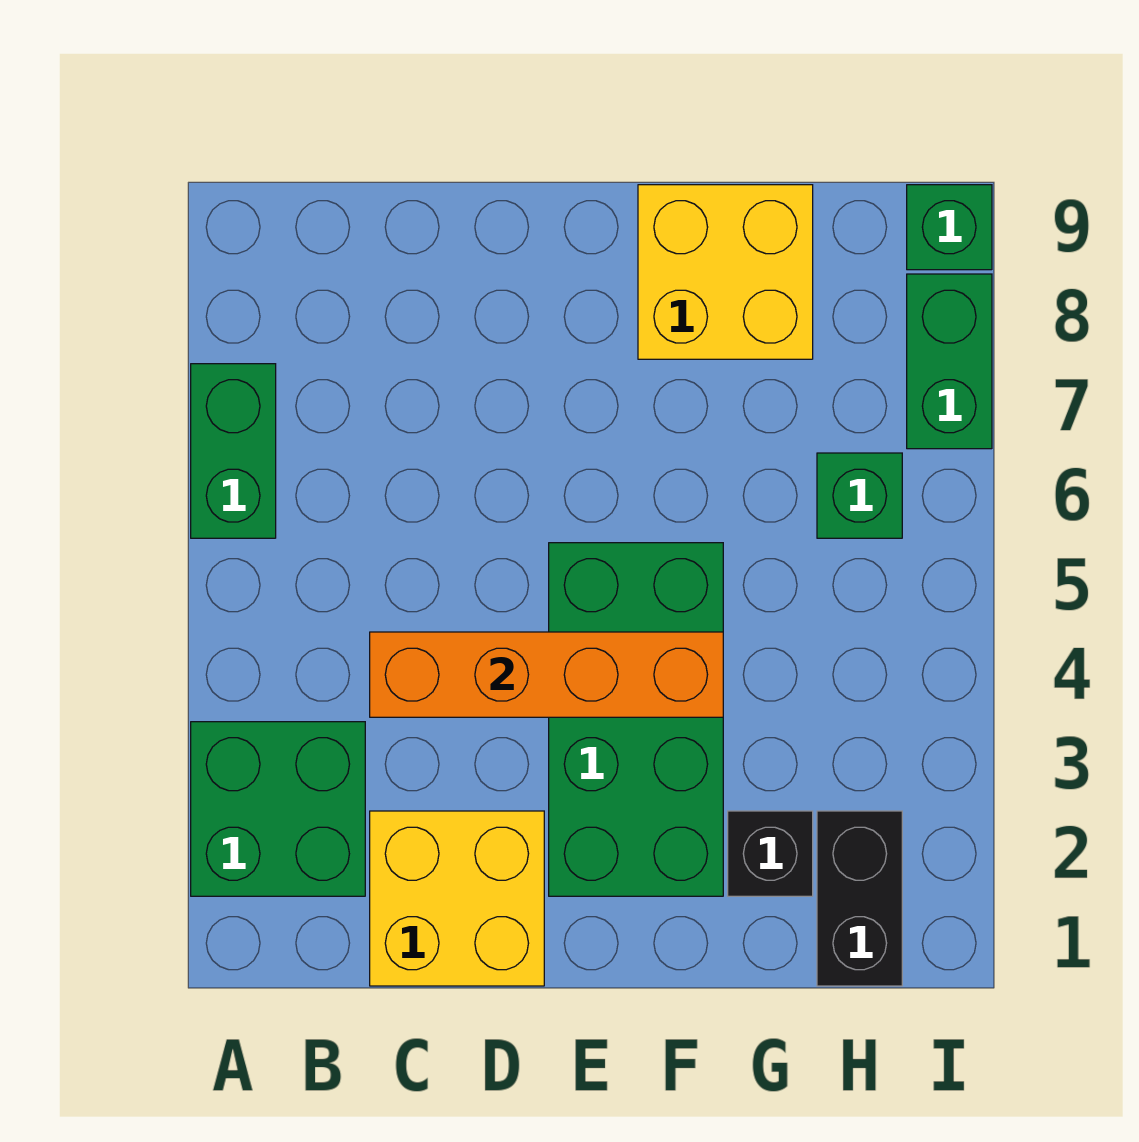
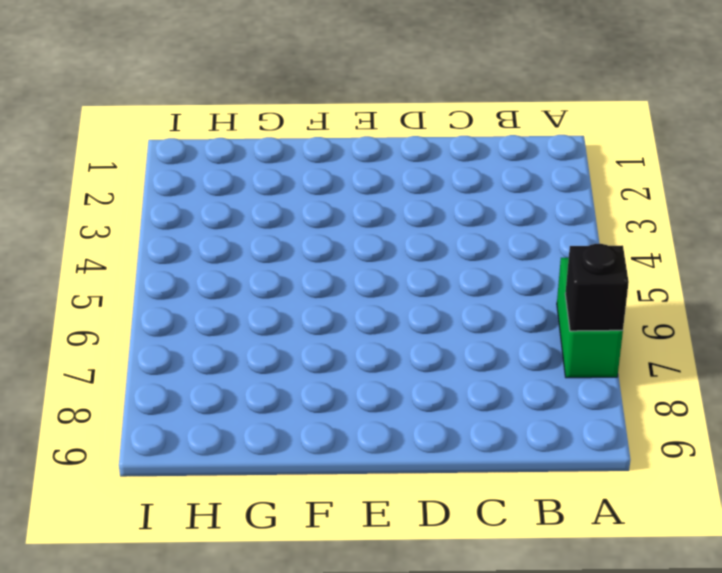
black brick A7 level 2 -> black brick G2 level 1
none -> green brick A2:B3 level 1
none -> yellow brick C1:D2 level 1

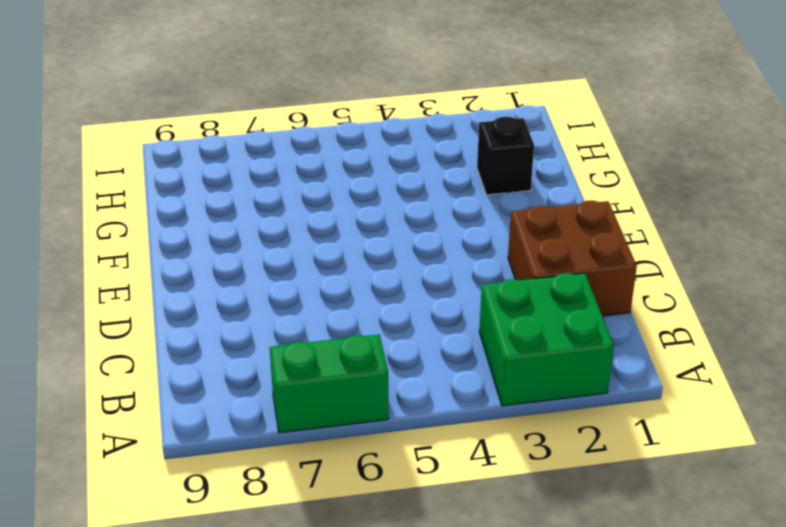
brown brick C1:D2 level 1 -> yellow brick C1:D2 level 1
none -> green brick E2:F5 level 1
none -> yellow brick F8:G9 level 1

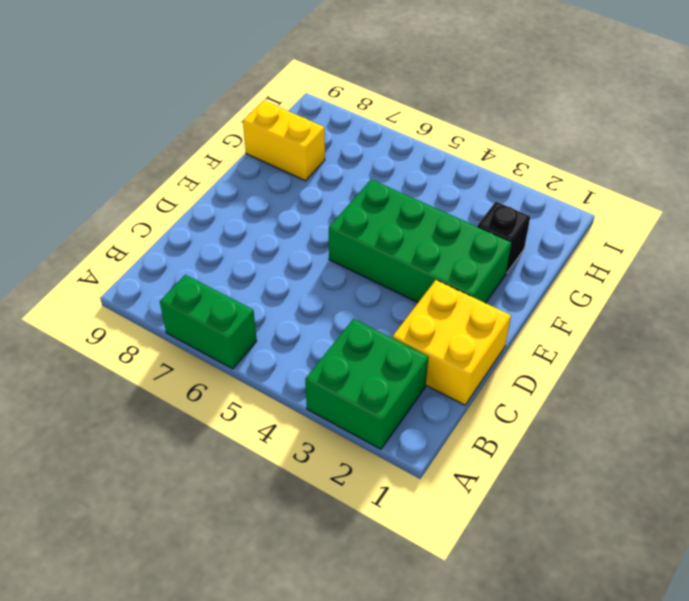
yellow brick G8:G9 level 1 -> yellow brick F8:G9 level 1
none -> black brick H1:H2 level 1
none -> green brick H6 level 1

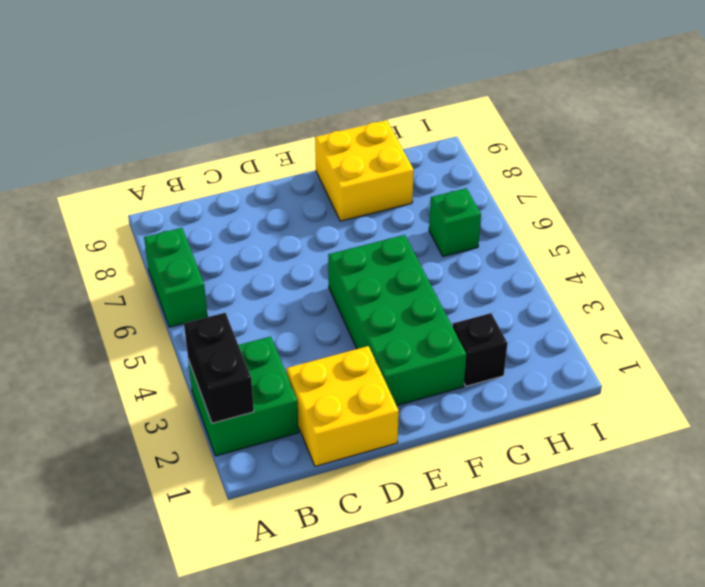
black brick A2:A3 level 2 -> black brick H1:H2 level 1
none -> green brick I7:I8 level 1
none -> green brick I9 level 1

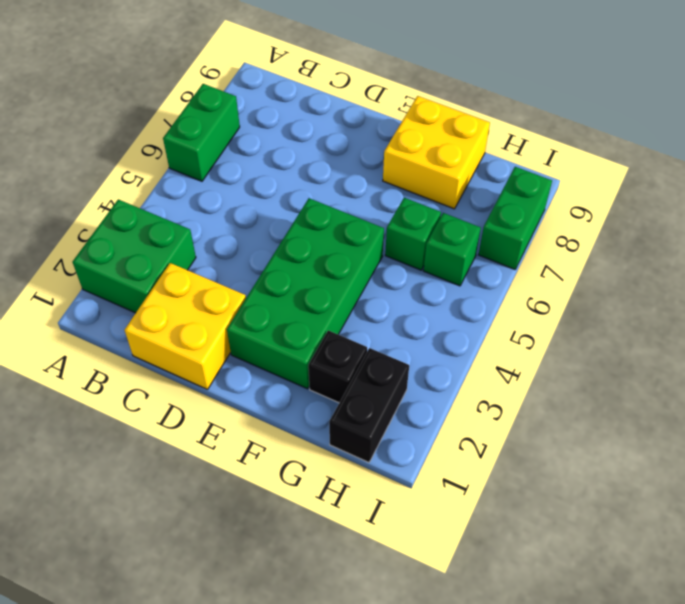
green brick G6 level 1 -> green brick I9 level 1
none -> orange brick C4:F4 level 2

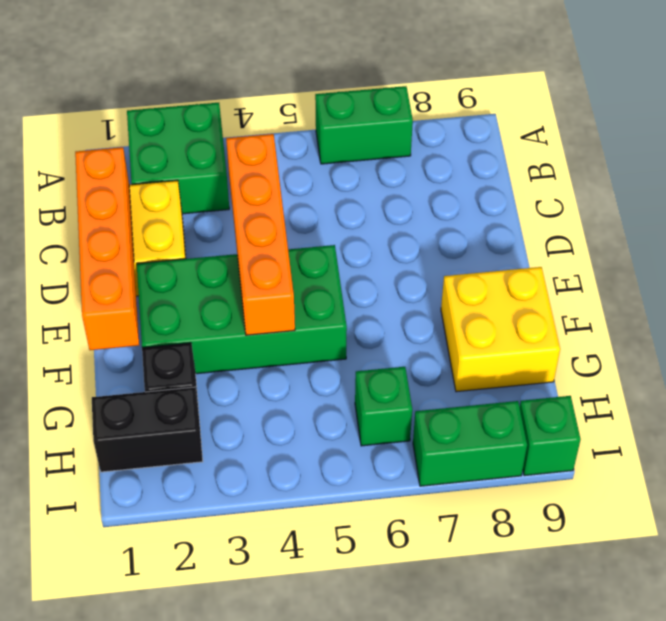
orange brick C1:F1 level 2 -> none

